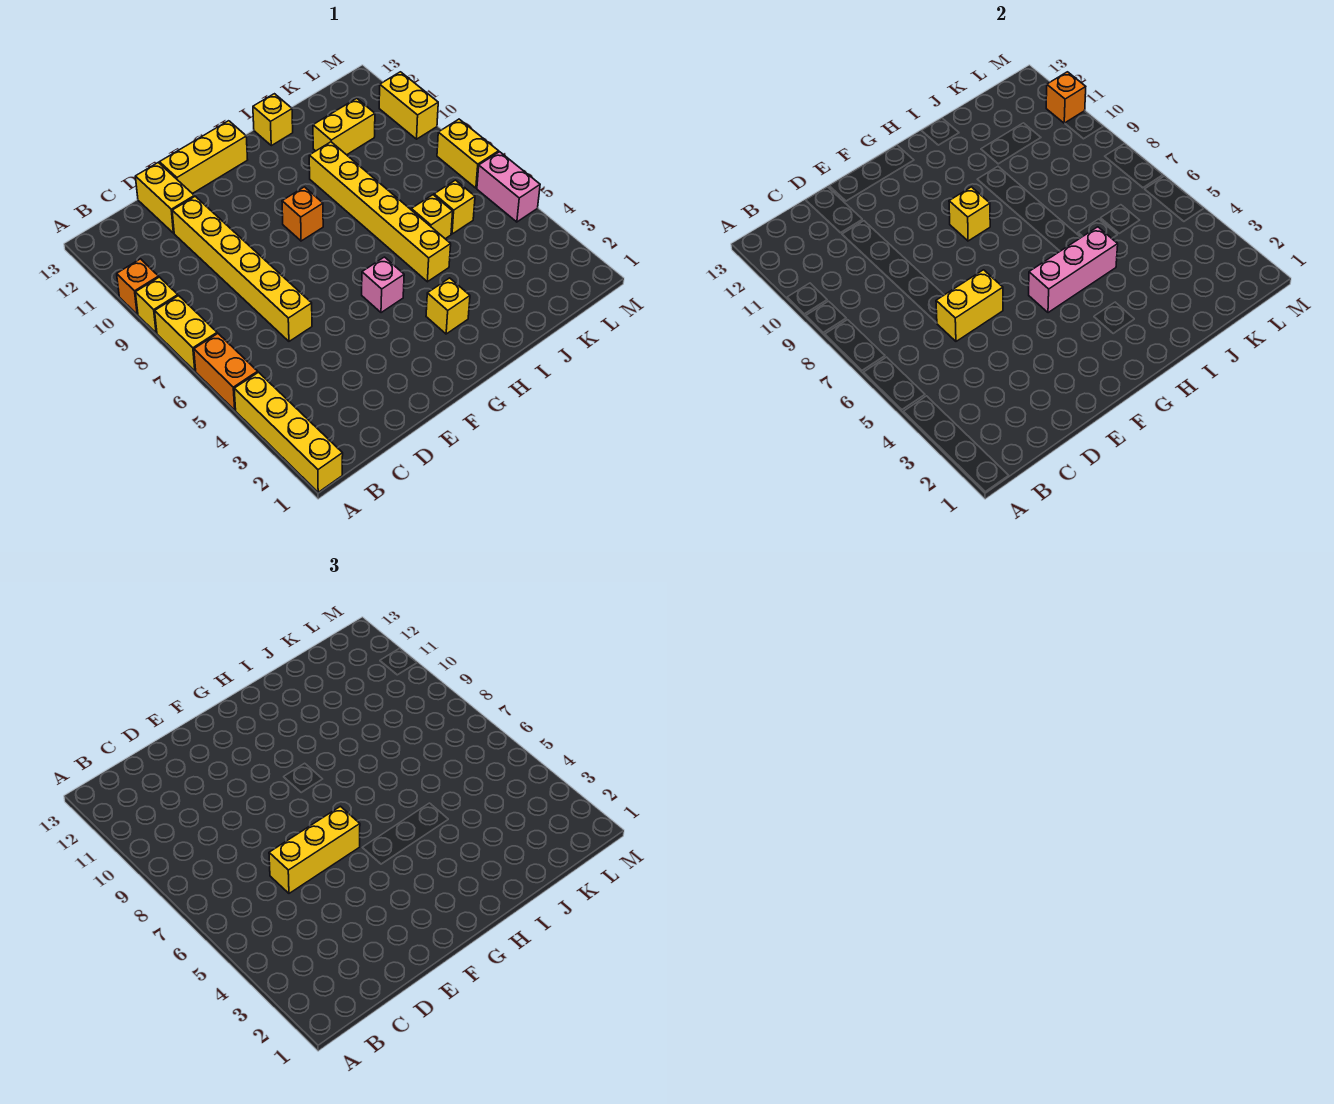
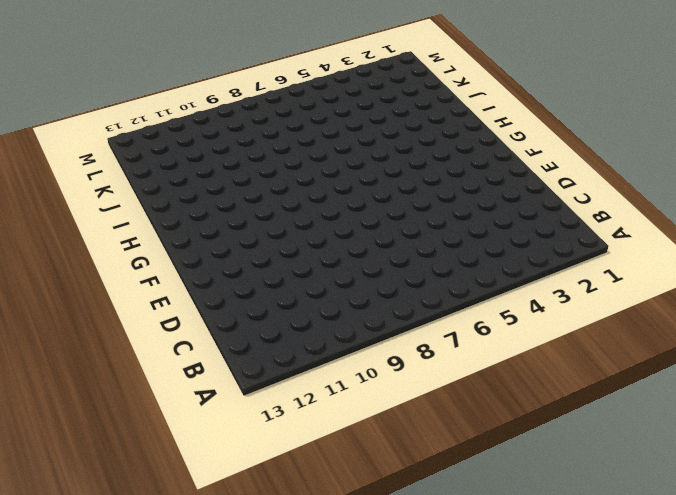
none -> yellow brick A1:A4 level 1
none -> orange brick A5:A6 level 1
none -> yellow brick A7:A8 level 1

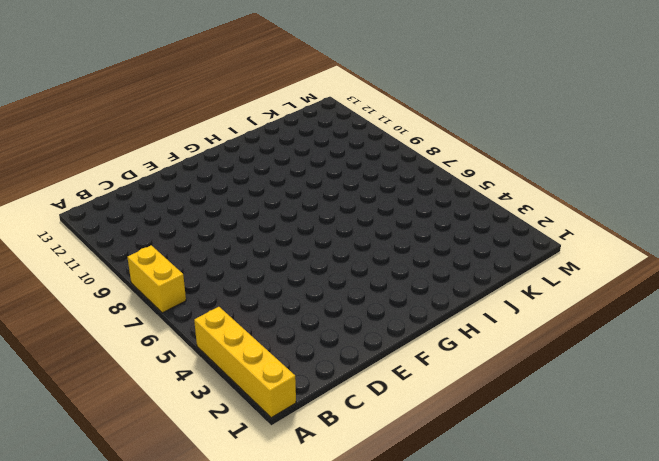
none -> orange brick A5:A6 level 1
none -> yellow brick A9 level 1
none -> orange brick A10 level 1

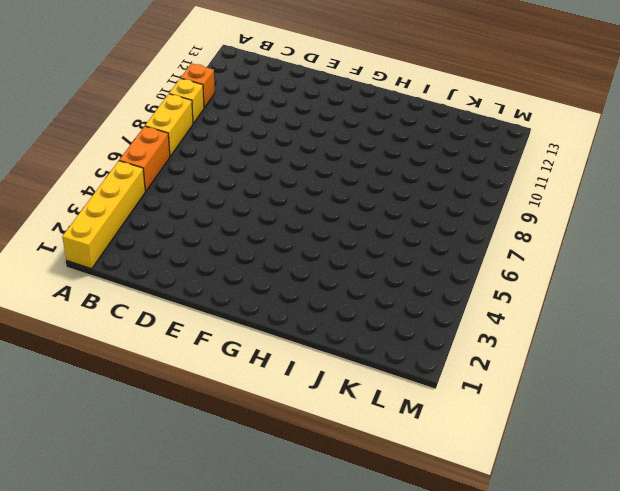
none -> yellow brick D6:D11 level 1
none -> yellow brick D12:D13 level 1
none -> yellow brick E13:G13 level 1

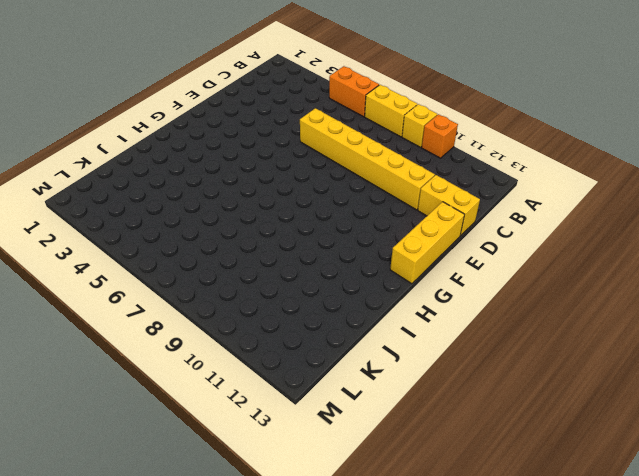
none -> yellow brick A1:A4 level 1
none -> pink brick G5 level 1
none -> orange brick G9 level 1

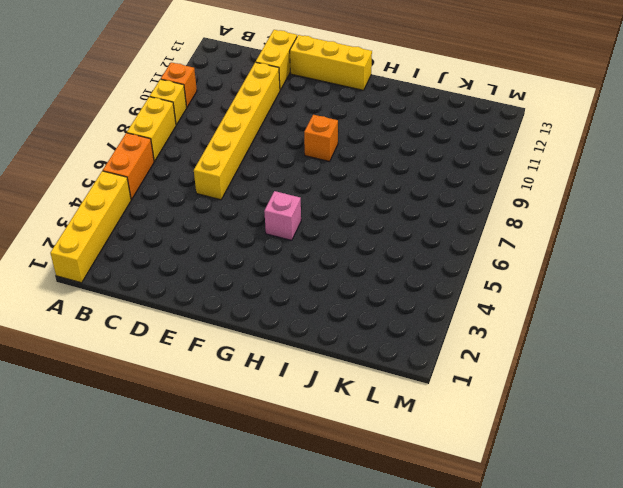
none -> yellow brick H3 level 1
none -> yellow brick I5:I10 level 1
none -> yellow brick I13 level 1

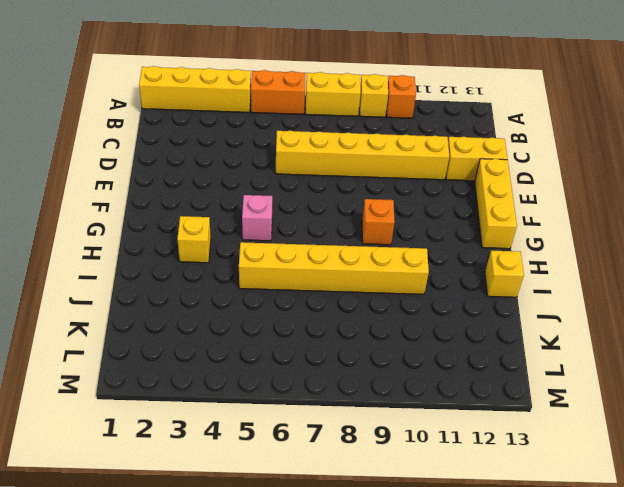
none -> yellow brick J6 level 1
none -> yellow brick J11:K11 level 1
none -> yellow brick K6 level 1

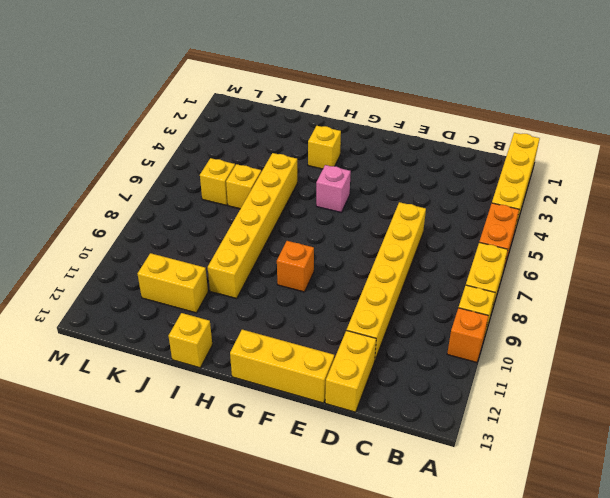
none -> pink brick M5:M6 level 1
none -> yellow brick M7:M8 level 1
none -> yellow brick M10:M11 level 1

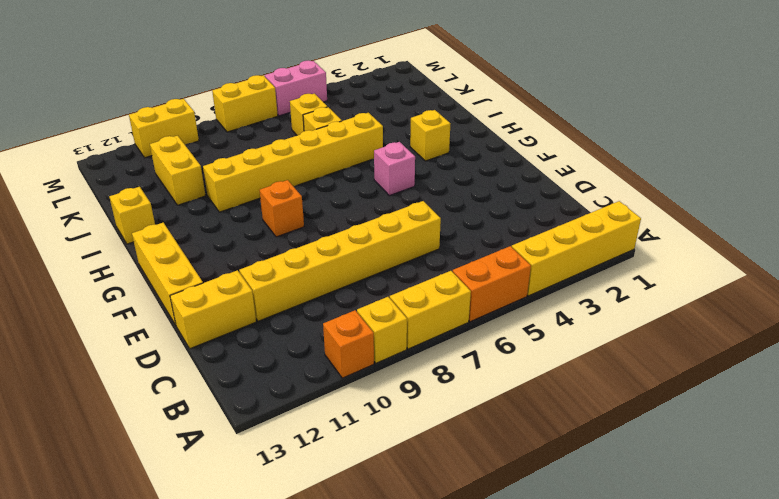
none -> yellow brick D6:E6 level 2
none -> pink brick G5:I5 level 2
none -> yellow brick G9 level 2

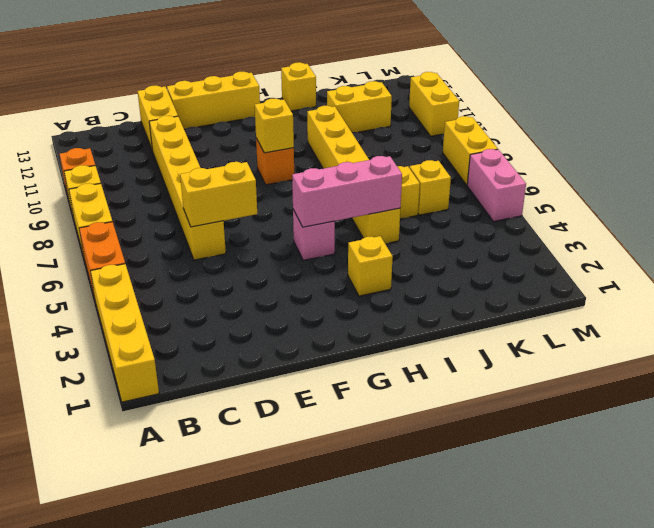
none -> orange brick M11 level 2
none -> yellow brick D6:F6 level 3

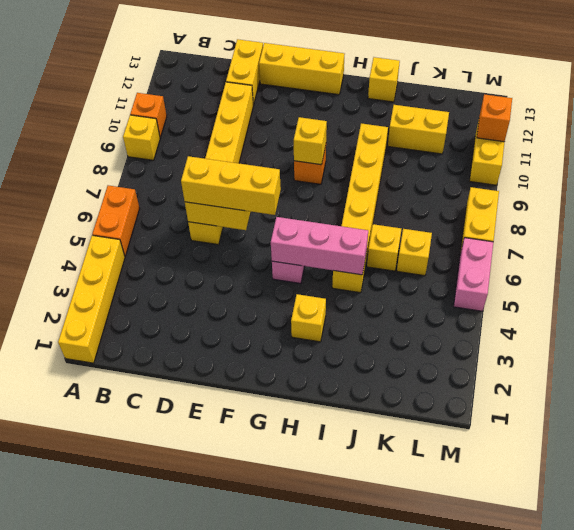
none -> yellow brick A7:A8 level 1

